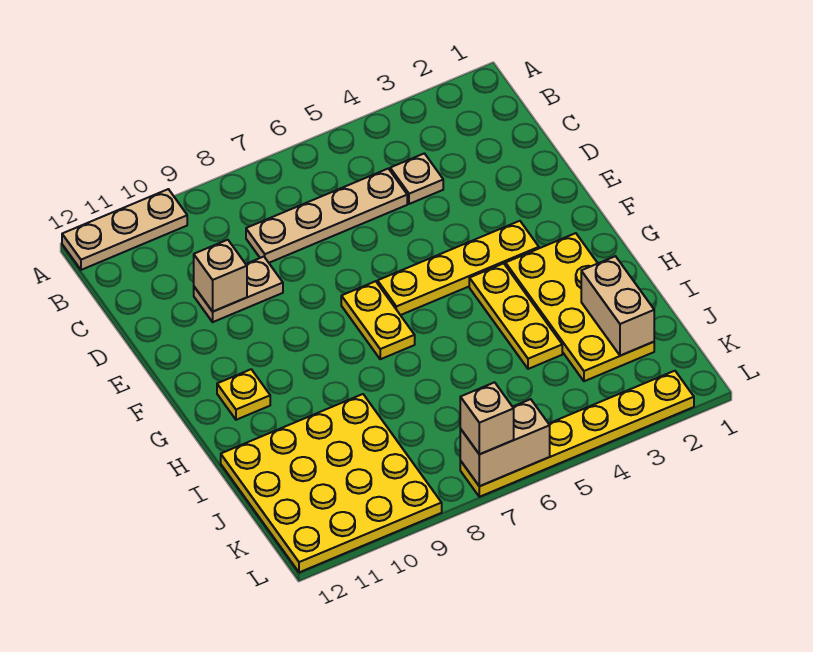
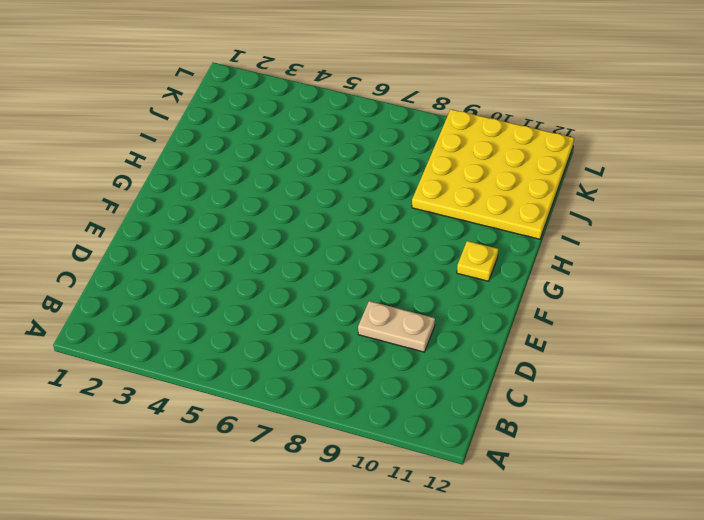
none -> tan plate A10:A12 level 1
none -> tan plate C4 level 1
none -> tan plate C5:C8 level 1

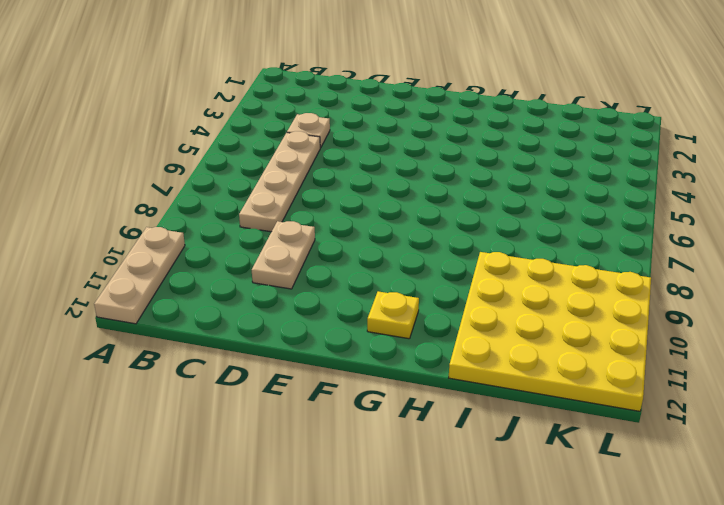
none -> yellow plate F3:F6 level 1
none -> yellow plate F7:G7 level 1
none -> yellow plate G2:J3 level 1

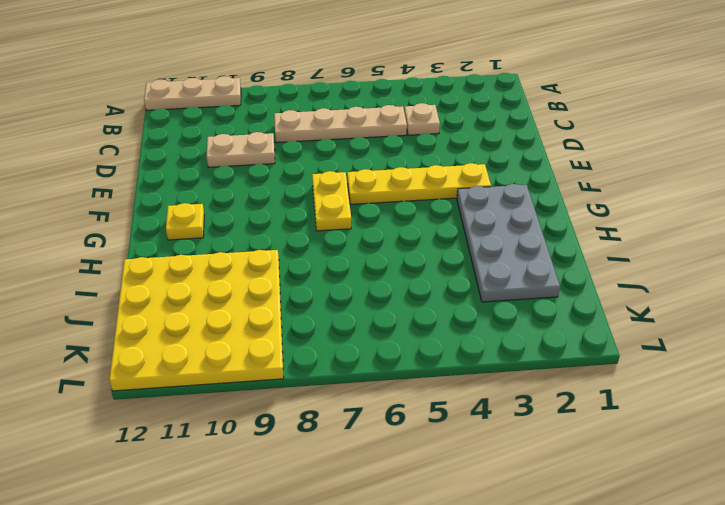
grey plate G2:J3 level 1 -> yellow plate G2:J3 level 1
none -> yellow plate G4:I4 level 1
none -> yellow plate L2:L7 level 1
none -> tan brick D10 level 2

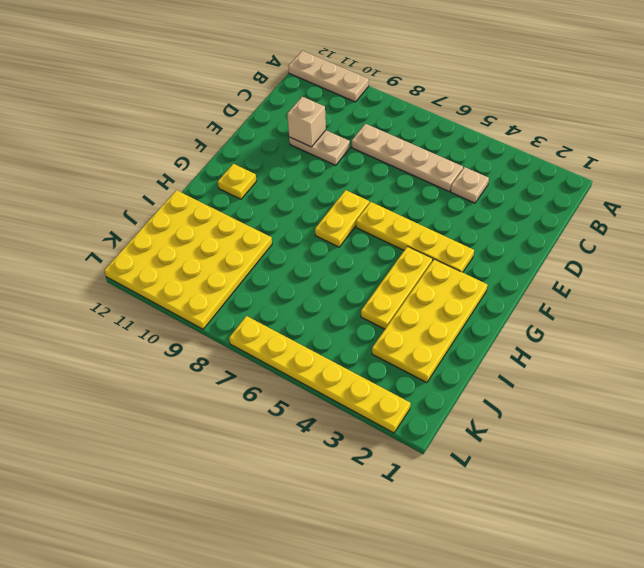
none -> tan brick I2:J2 level 2
none -> tan brick L6:L7 level 2
none -> tan brick L7 level 3

